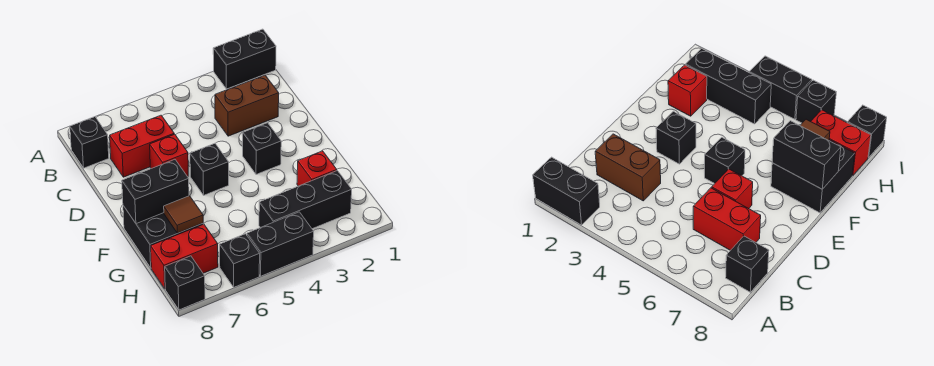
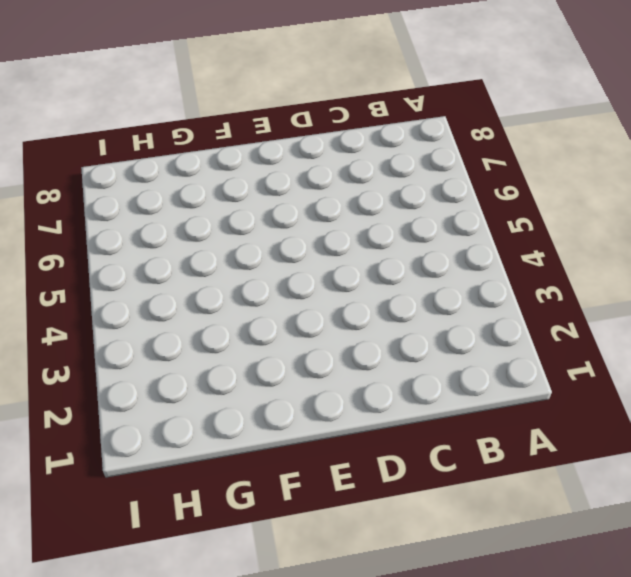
none -> black brick A1:A2 level 1
none -> black brick B8 level 1
none -> brown brick C2:C3 level 1

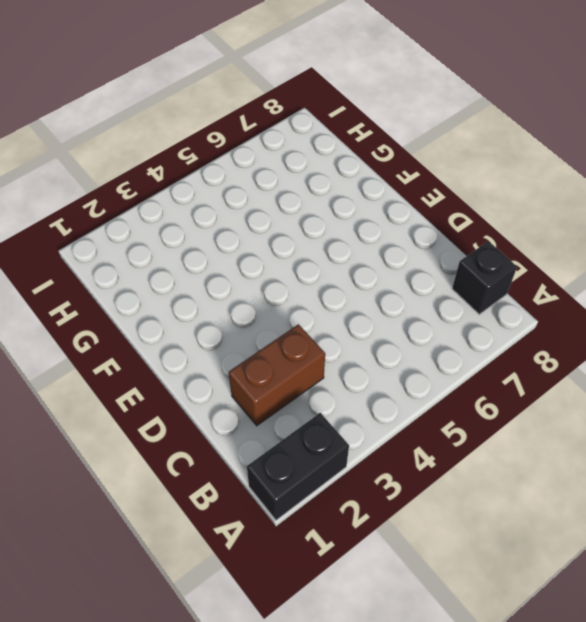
none -> red brick C6:C7 level 1
none -> red brick D6 level 1
none -> black brick E3 level 1

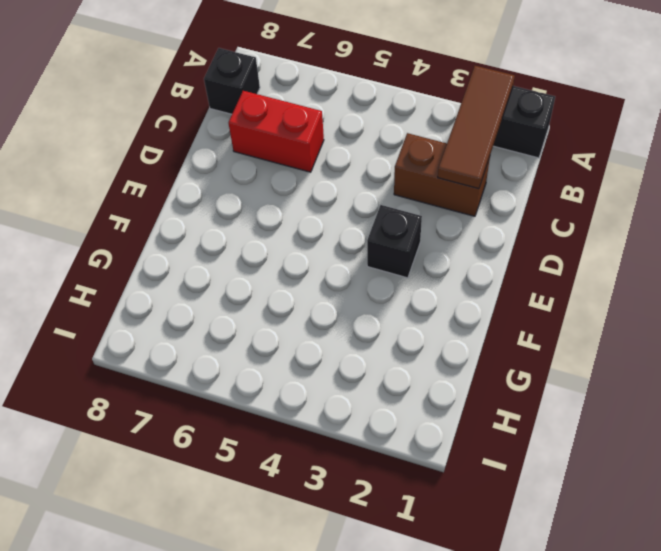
brown tile A2:C2 level 2 -> none
none -> red brick D6 level 1
none -> black brick E5 level 1
none -> black brick F7:G8 level 1

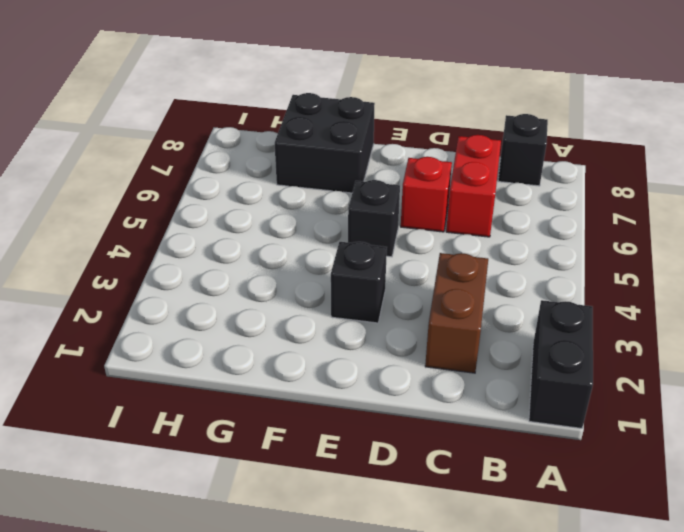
none -> red brick G2 level 1
none -> black brick H2:H4 level 1
none -> red brick H7:H8 level 1

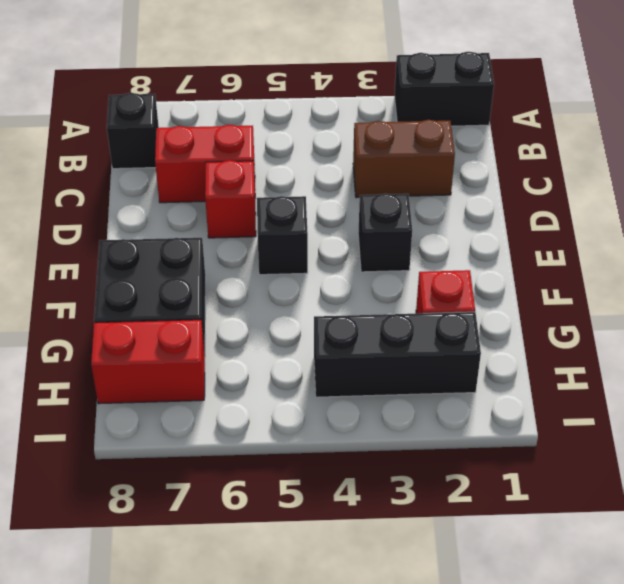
none -> black brick I4:I5 level 1
none -> black brick I6 level 1
none -> black brick I8 level 1

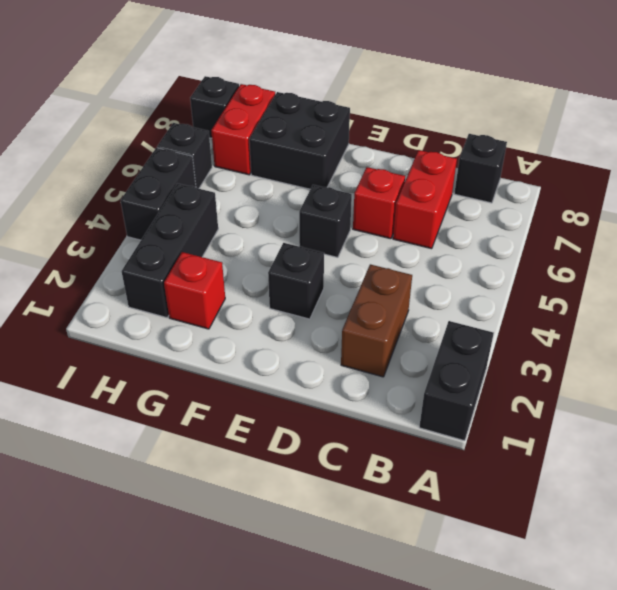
none -> black brick F7:F8 level 2
none -> brown tile G7 level 2

